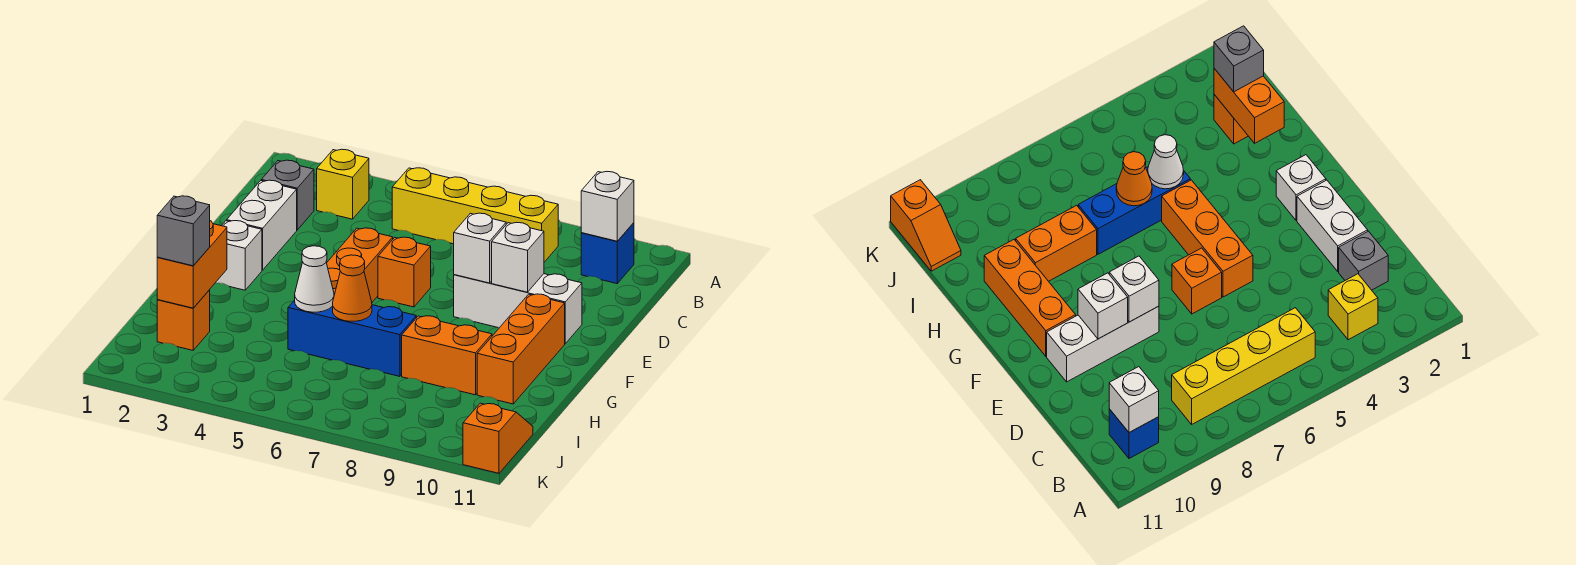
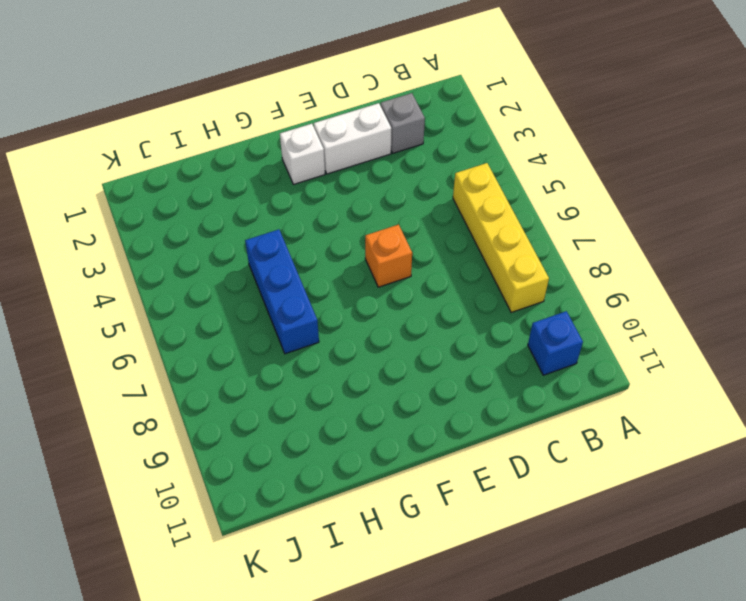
none -> yellow brick B3 level 1
none -> orange brick E5:G5 level 1
none -> white brick E8:E10 level 1

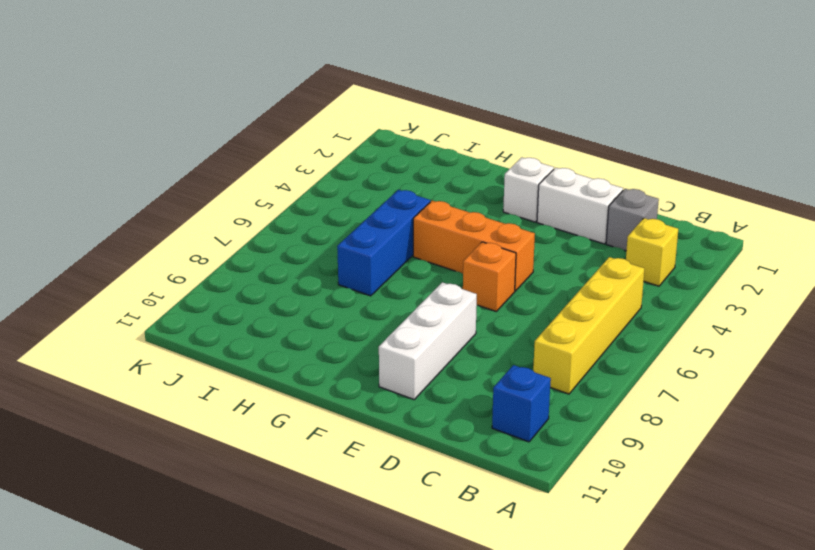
none -> orange brick F10:H10 level 1
none -> orange brick H8:H9 level 1
none -> orange brick I2 level 1

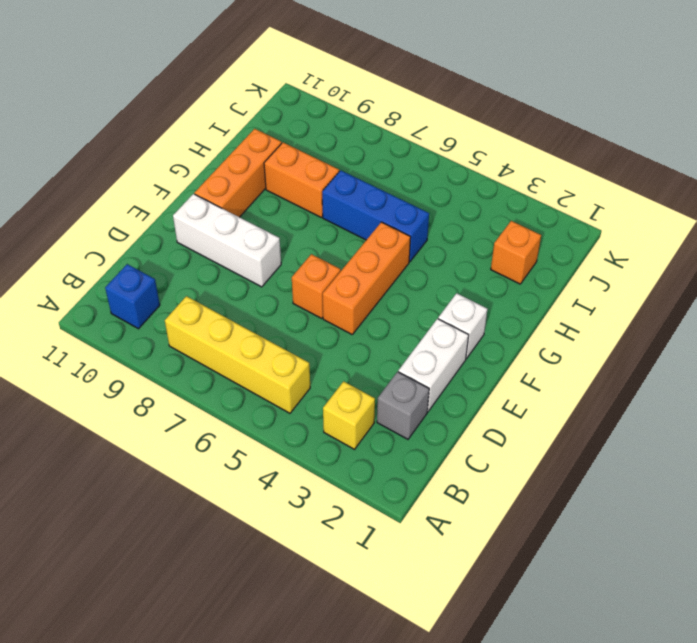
none -> orange slope J11:K11 level 1 top K
none -> white brick B10 level 2
none -> white brick E8 level 2

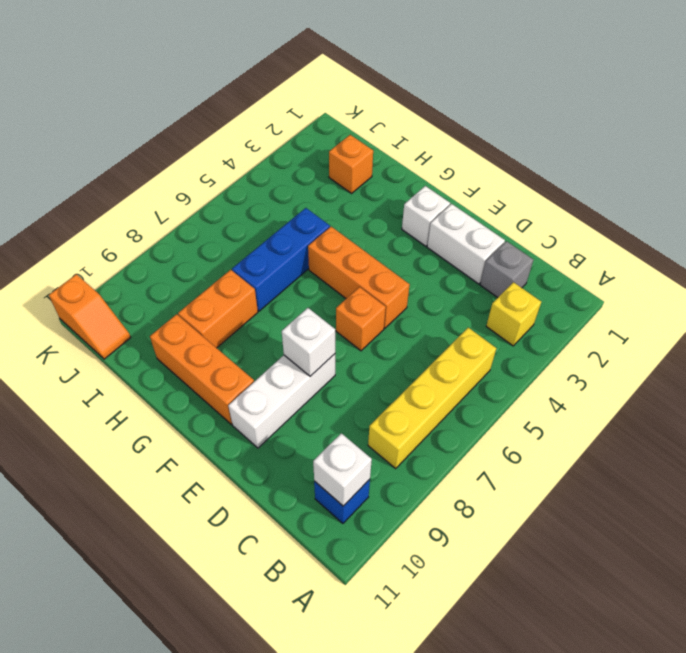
none -> white brick E9 level 2
none -> orange brick H2:I2 level 2
none -> white cone H5 level 2

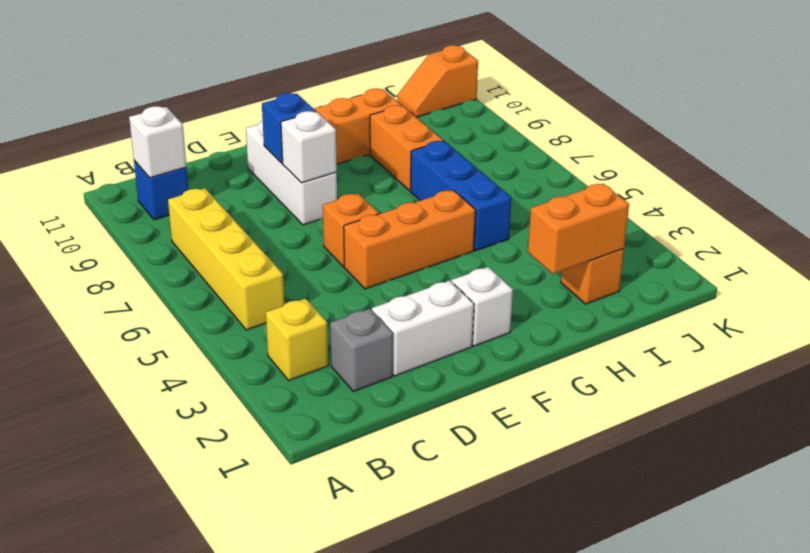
blue brick E9 level 2 -> white brick E9 level 2
none -> white cone H5 level 2
none -> orange cone H6 level 2
none -> grey brick I2 level 3

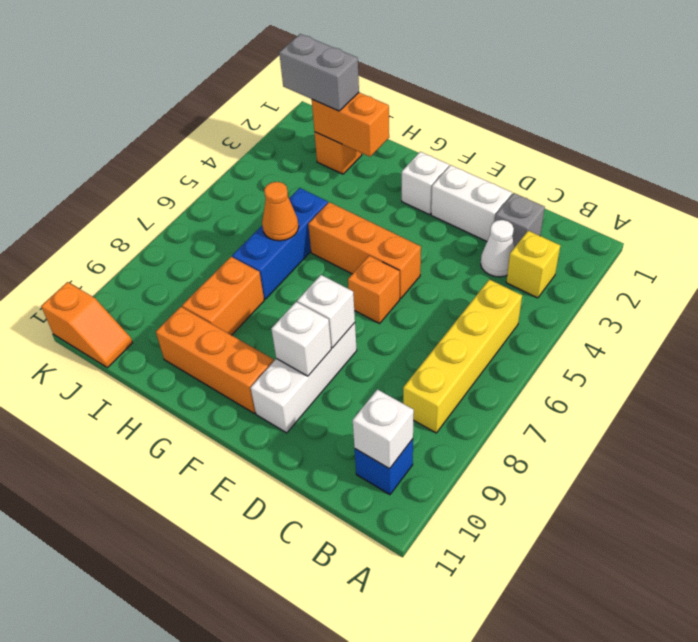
white cone C3 level 1 -> white cone H5 level 2
grey brick I2:J2 level 3 -> grey brick I2 level 3

